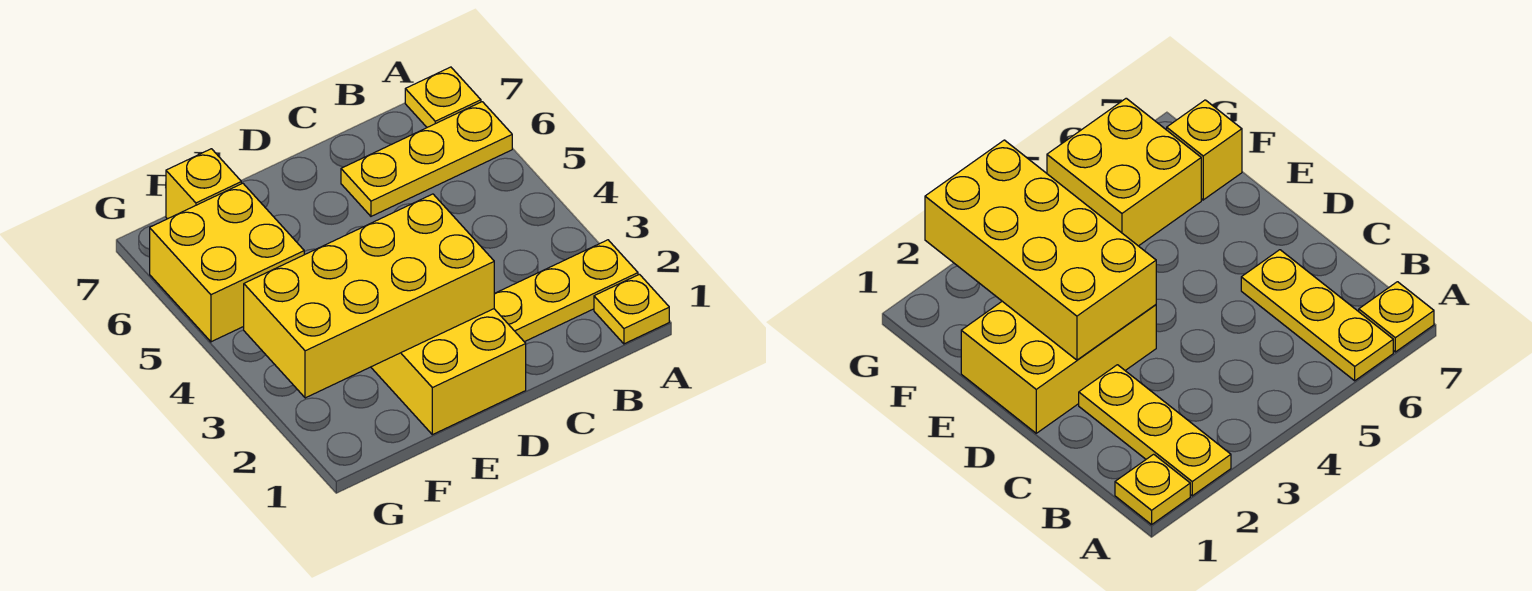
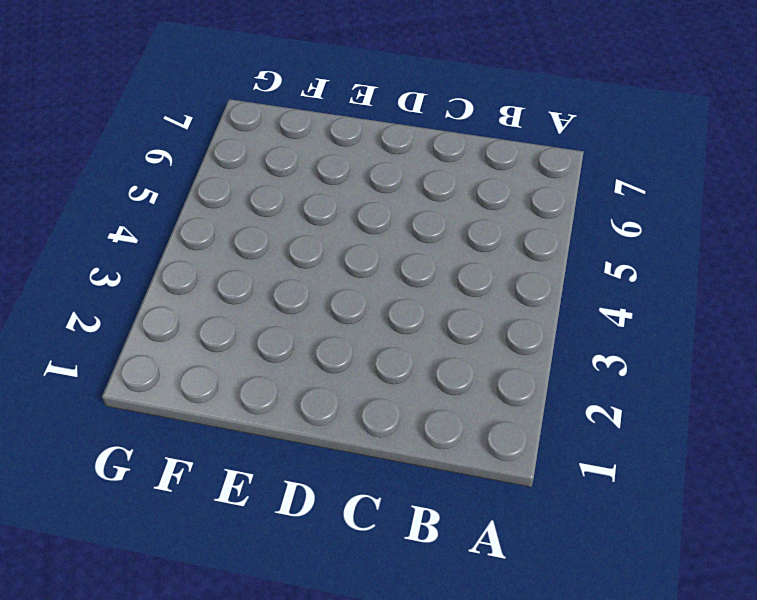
none -> yellow plate A1 level 1
none -> yellow plate A2:C2 level 1

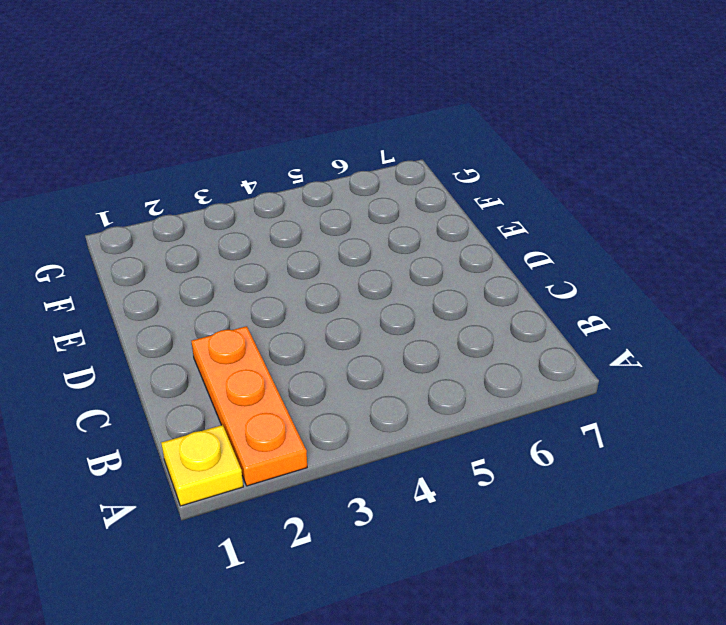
orange plate A2:C2 level 1 -> yellow plate A2:C2 level 1
none -> yellow plate A6:C6 level 1
none -> yellow plate A7 level 1

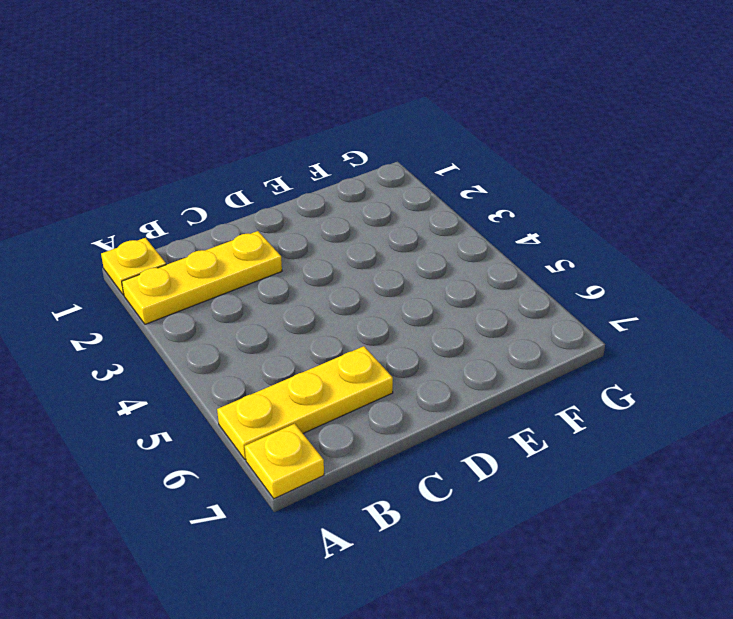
none -> yellow brick D1:E3 level 1
none -> yellow brick F5:G6 level 1

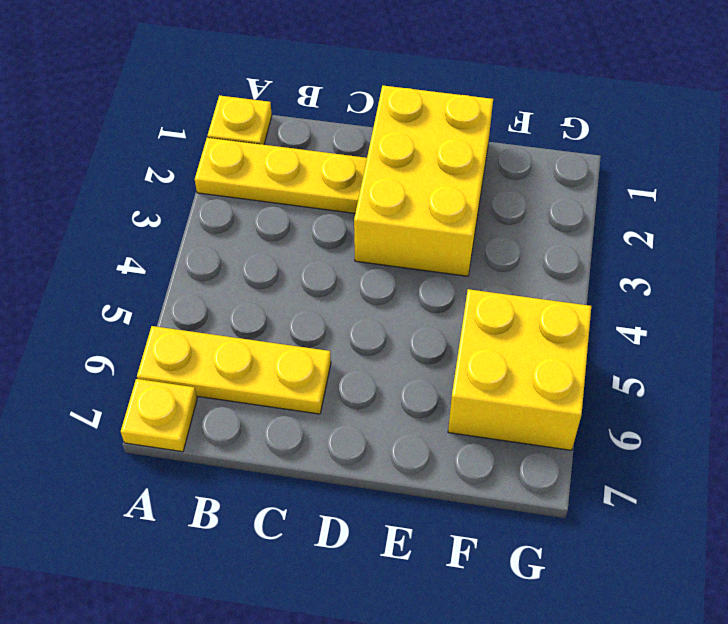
none -> yellow brick F7 level 1
none -> yellow brick D2:G3 level 2

